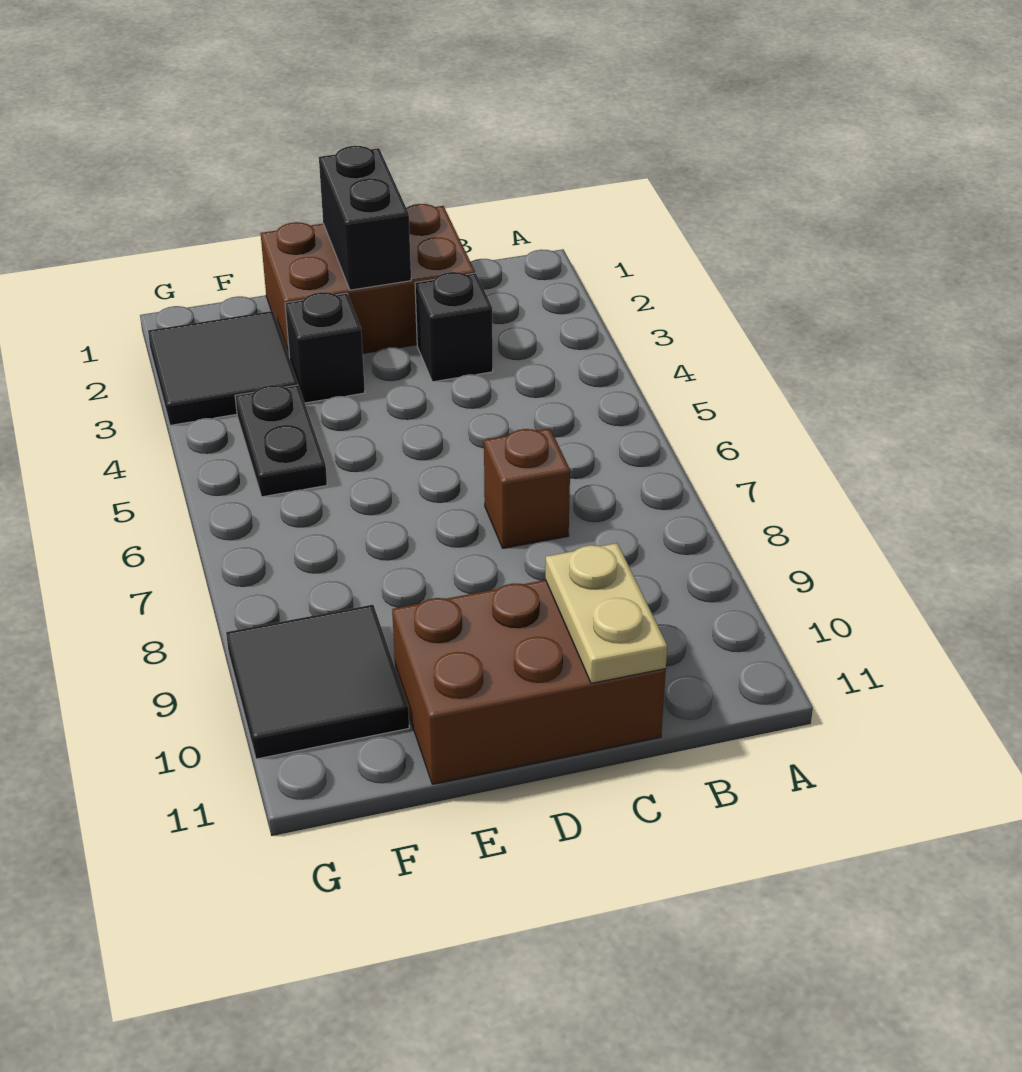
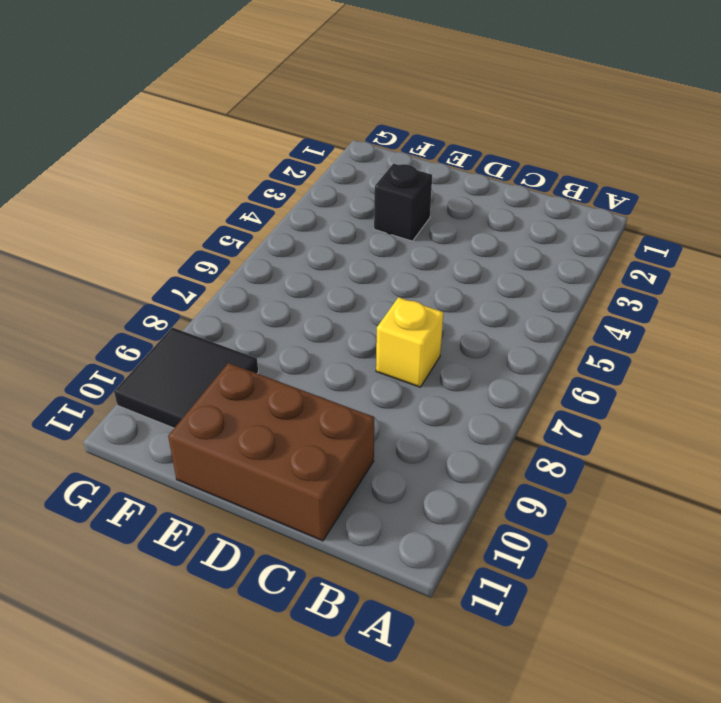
yellow brick C7 level 1 -> brown brick C7 level 1
none -> brown brick C1:E2 level 1
none -> black brick C3 level 1

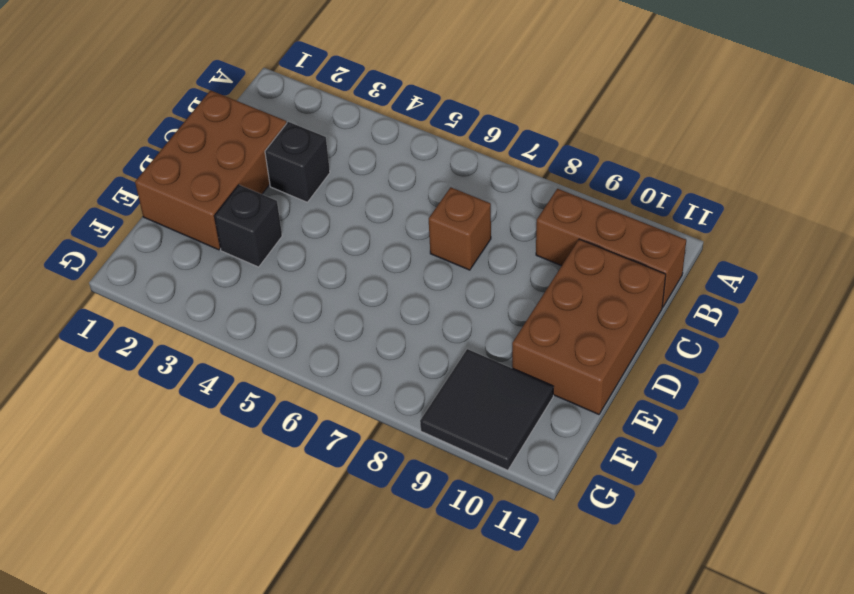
brown brick B9:B11 level 1 -> none
none -> black tile F2:G3 level 1
none -> black plate F4:F5 level 1

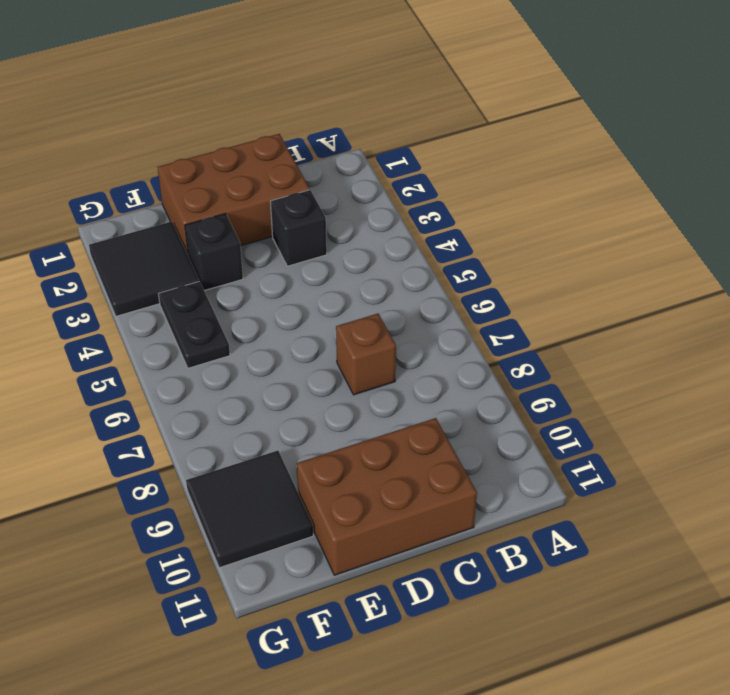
none -> tan plate C10:C11 level 2
none -> black brick D1:D2 level 2

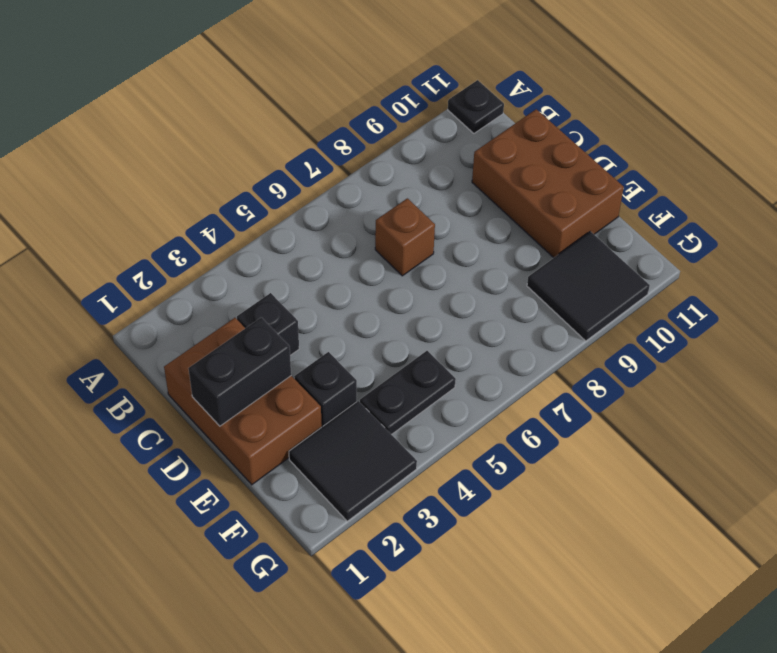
black plate A11 level 1 -> none
none -> tan plate C10:C11 level 2

